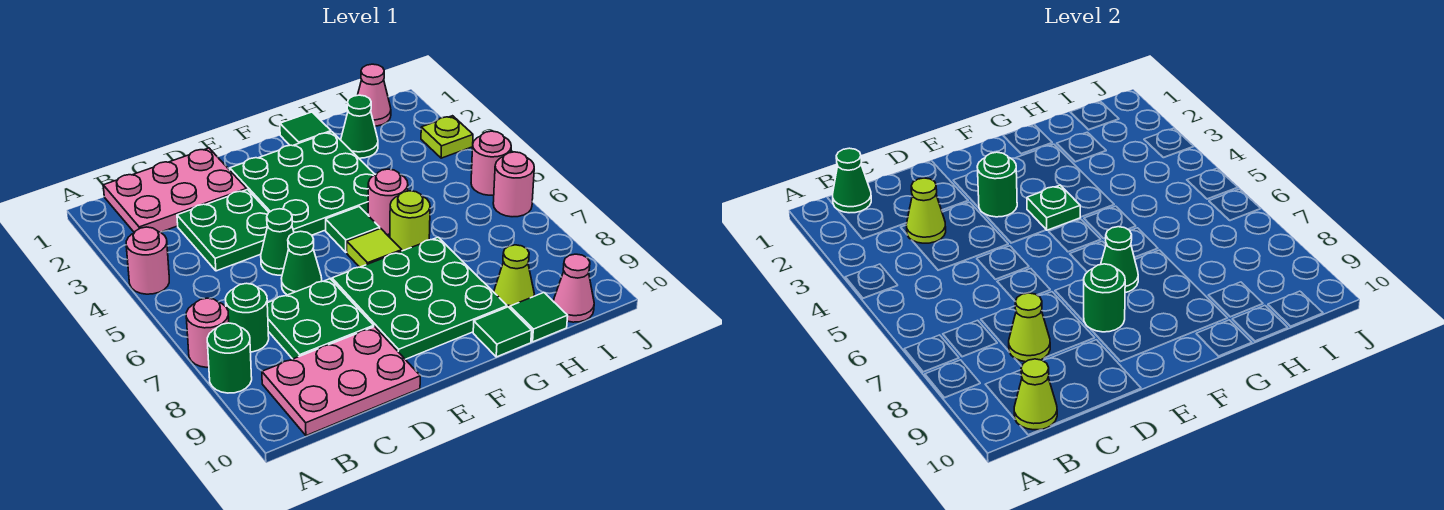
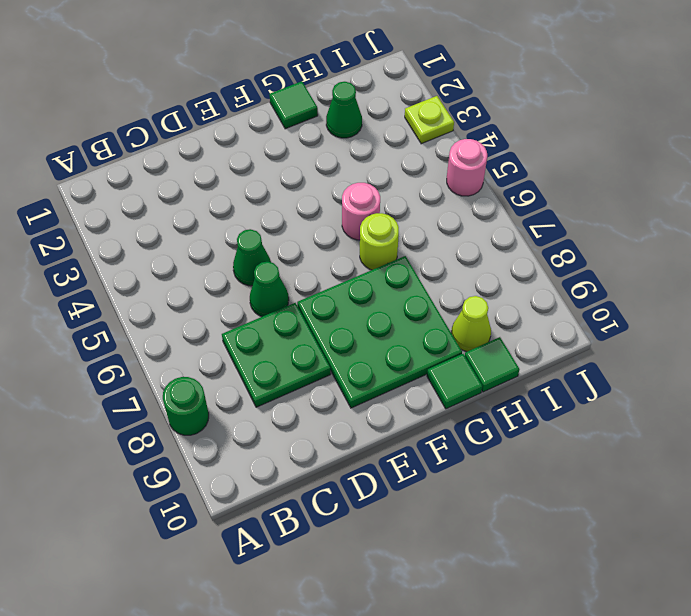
none -> pink round brick A4 level 1
none -> pink round brick A7 level 1
none -> pink plate B1:D2 level 1
none -> green round brick B7 level 1

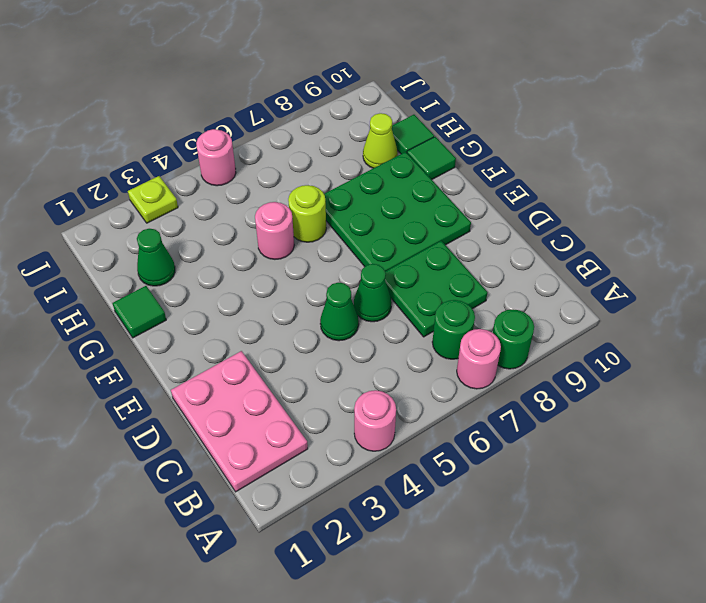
none -> pink plate B9:D10 level 1
none -> green plate C3:D4 level 1
none -> green plate E2:G4 level 1
none -> green tile F5 level 1

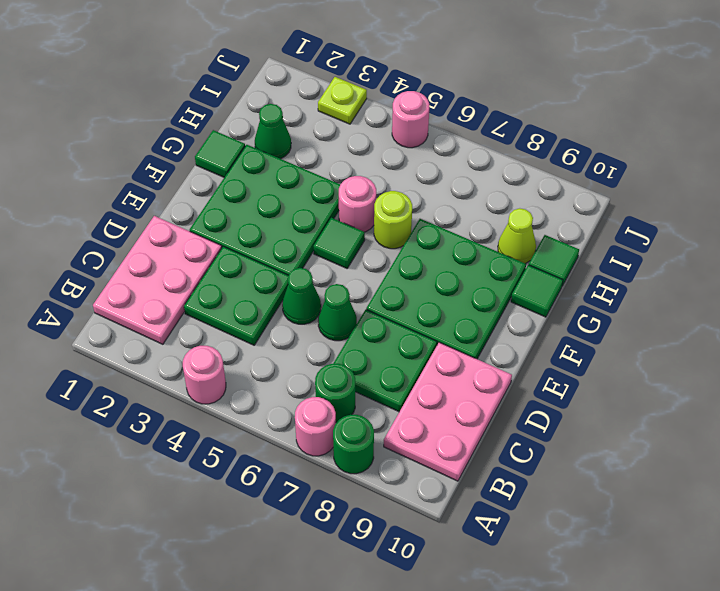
none -> lime tile F6 level 1
none -> pink cone I1 level 1
none -> pink cone I10 level 1
none -> pink round brick J6 level 1

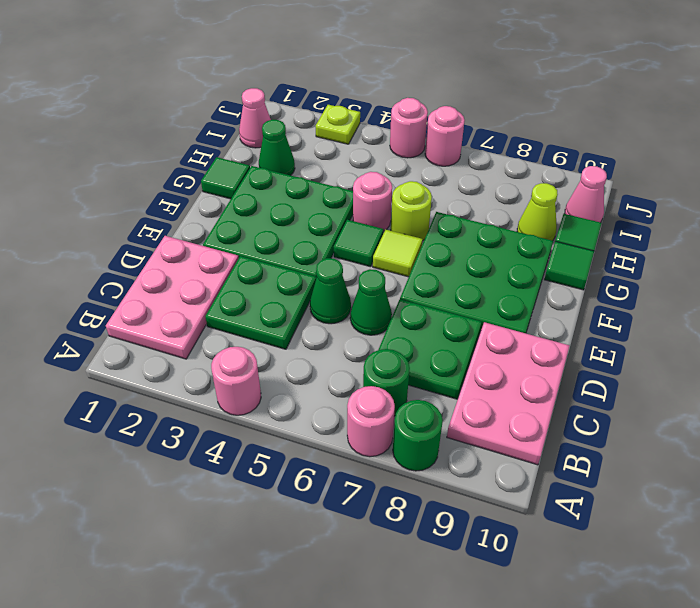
none -> green cone B1 level 2
none -> lime cone B10 level 2
none -> lime cone C3 level 2
none -> lime cone C8 level 2

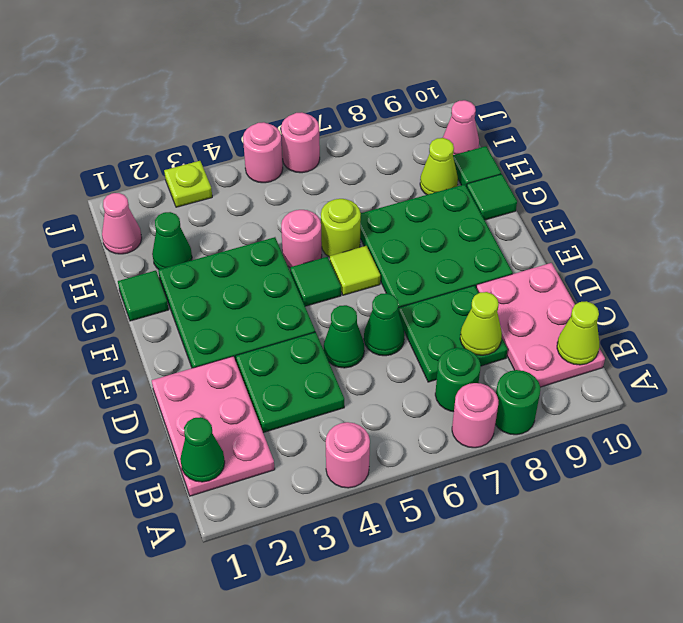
none -> lime cone C3 level 2
none -> green round brick E3 level 2
none -> green round brick E8 level 2
none -> green plate F4 level 2

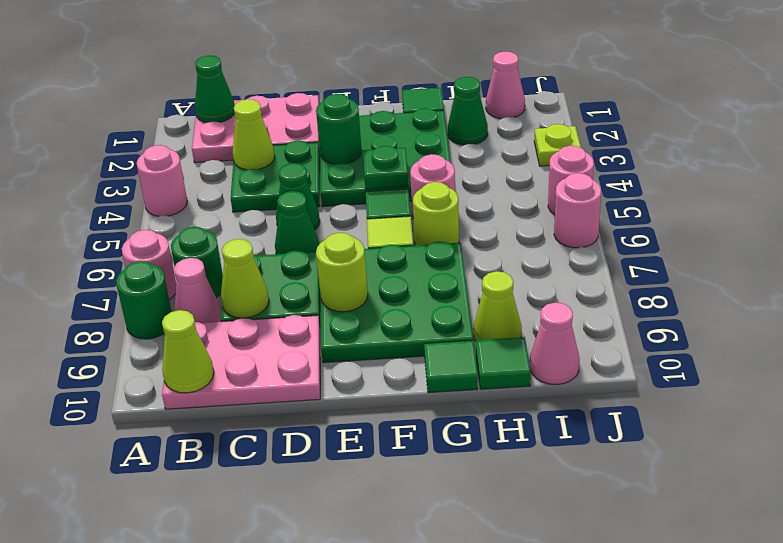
pink cone B8 level 1 -> none
lime round brick E8 level 2 -> green round brick E8 level 2
none -> green cone F7 level 2

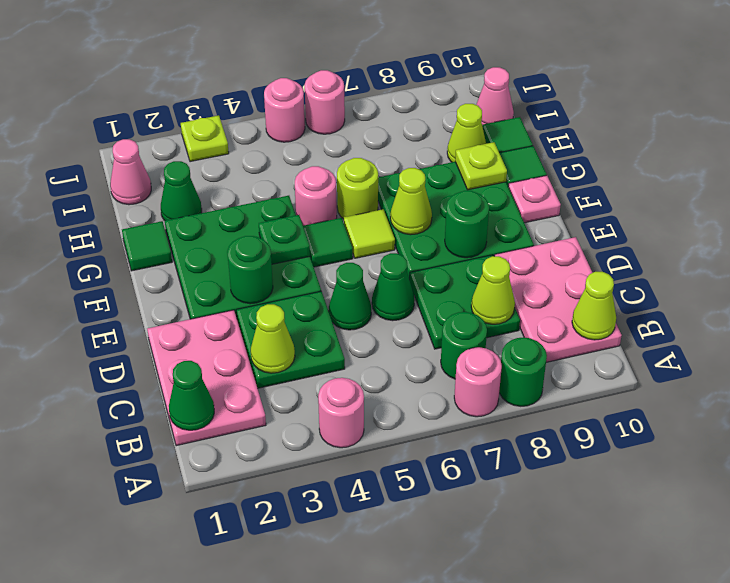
lime cone F7 level 2 -> green cone F7 level 2
pink plate F10 level 1 -> none
lime plate G9 level 2 -> none

